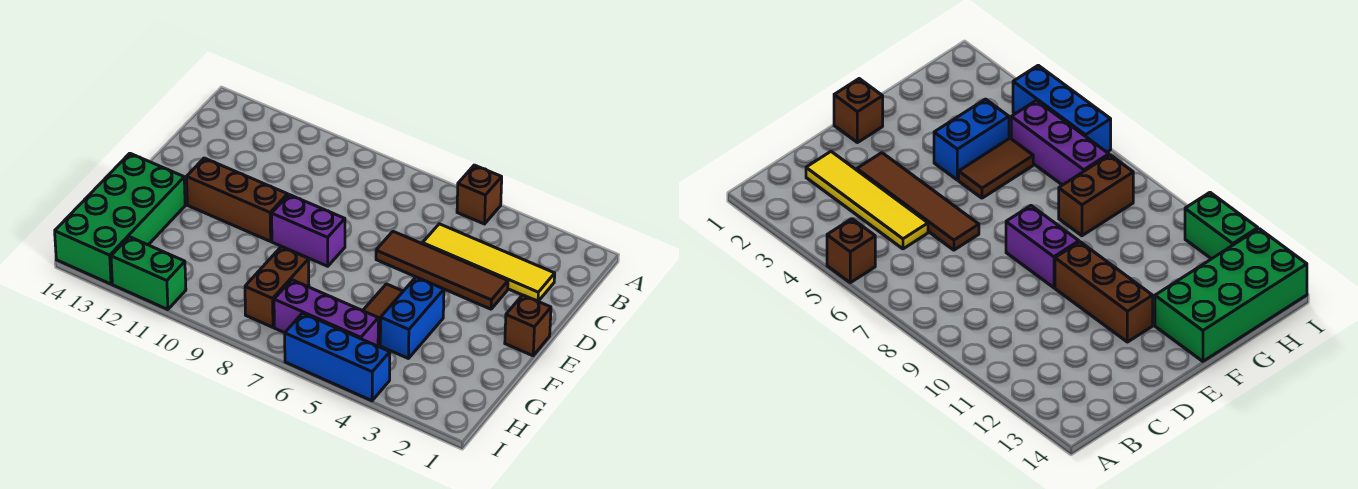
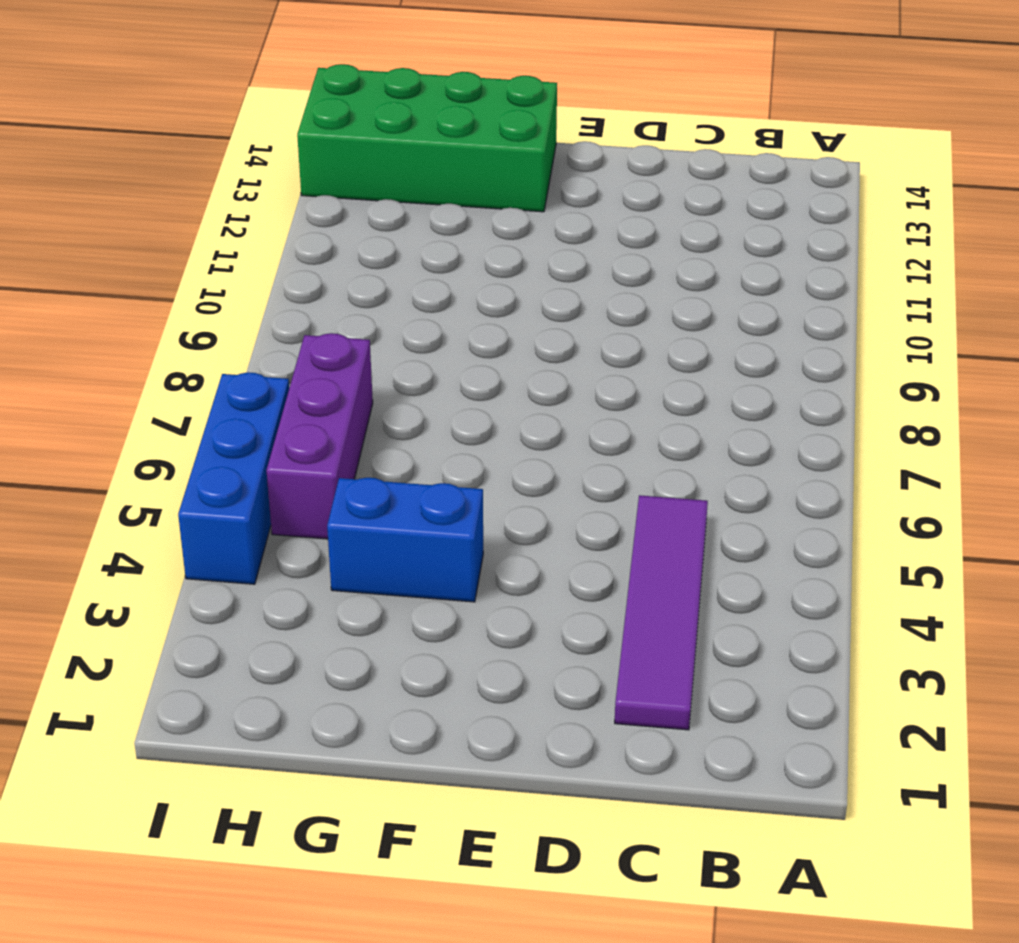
purple tile C2:C5 level 1 -> yellow tile C2:C5 level 1
none -> brown brick A5 level 1
none -> brown tile D3:D6 level 1
none -> brown brick E1 level 1

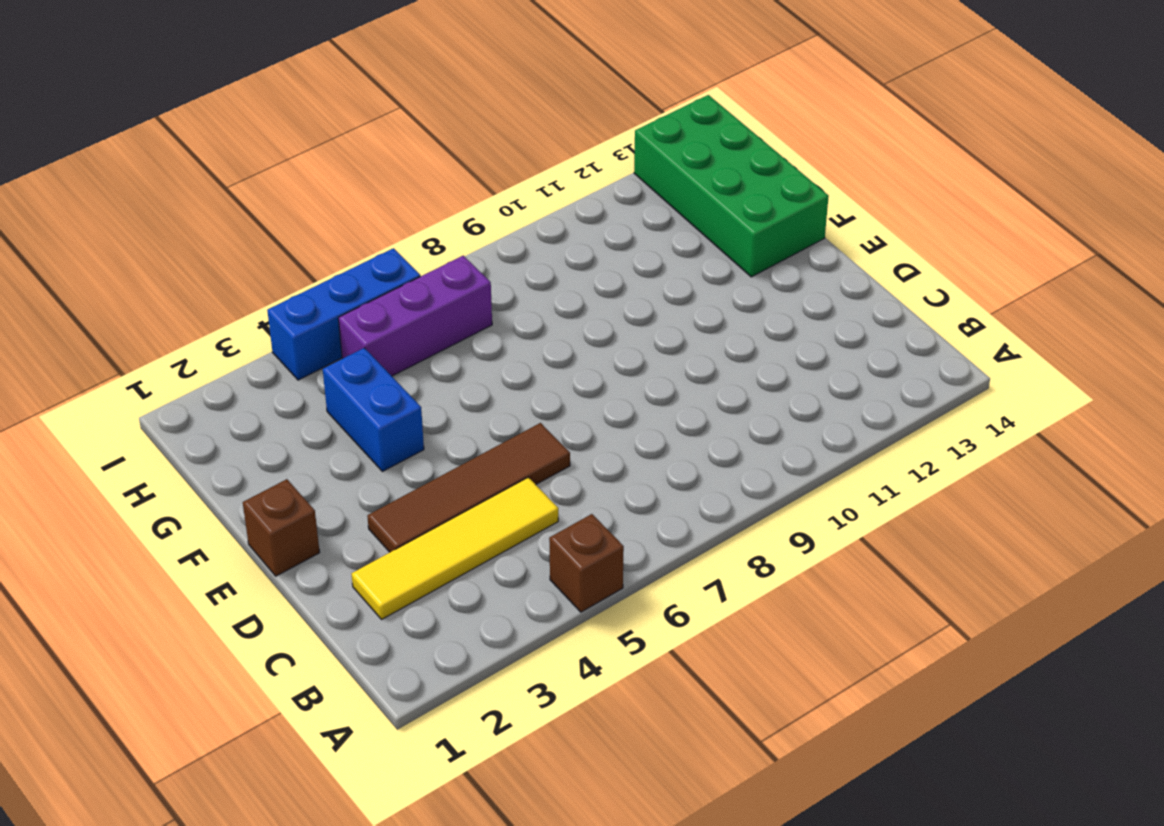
none -> purple brick E8:E9 level 1
none -> brown brick E10:E12 level 1
none -> brown tile F5:G5 level 1

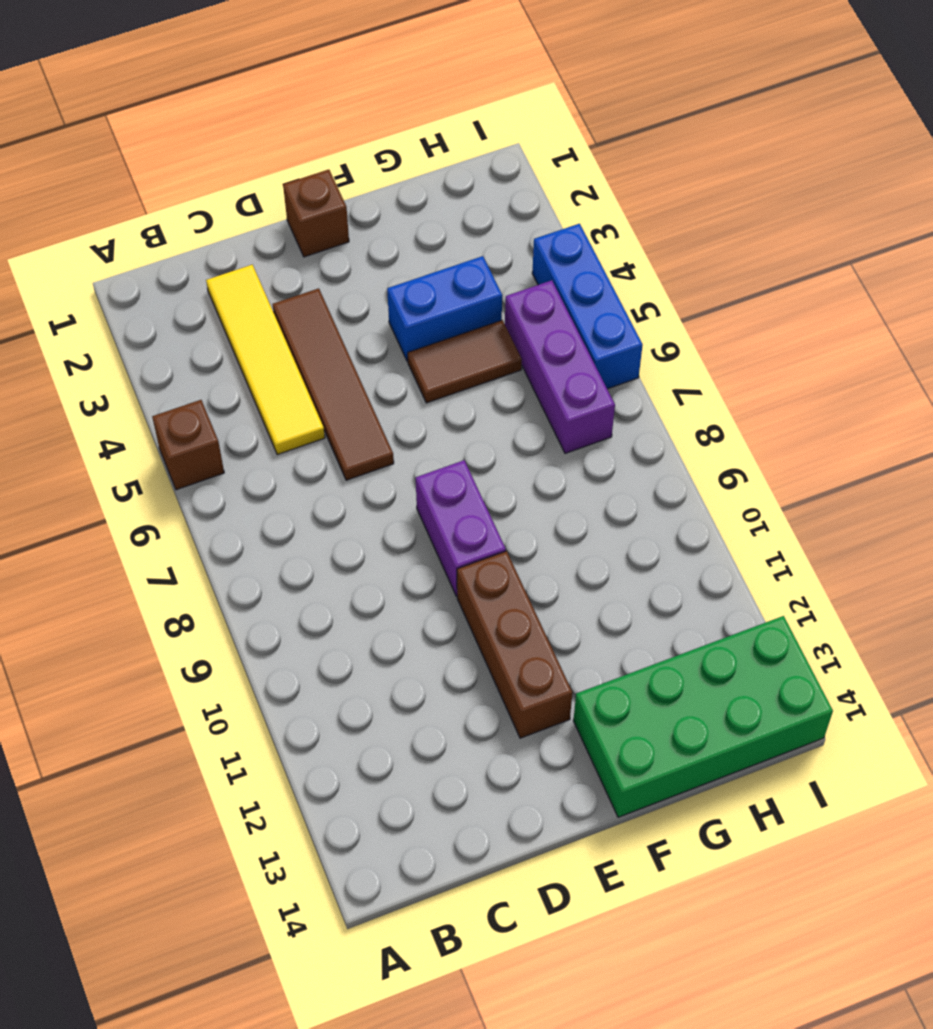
none -> brown brick G8:H8 level 1
none -> green brick I11:I12 level 1

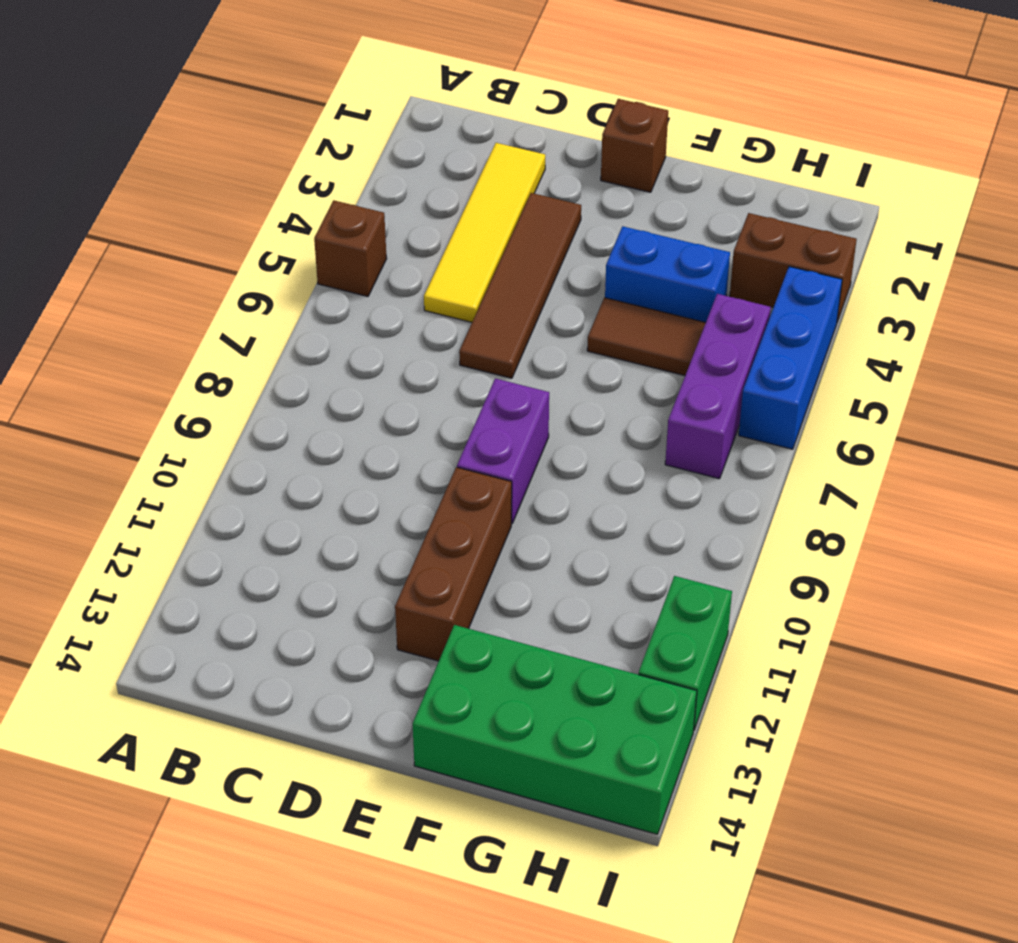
brown brick H3:I3 level 1 -> brown brick G8:H8 level 1

